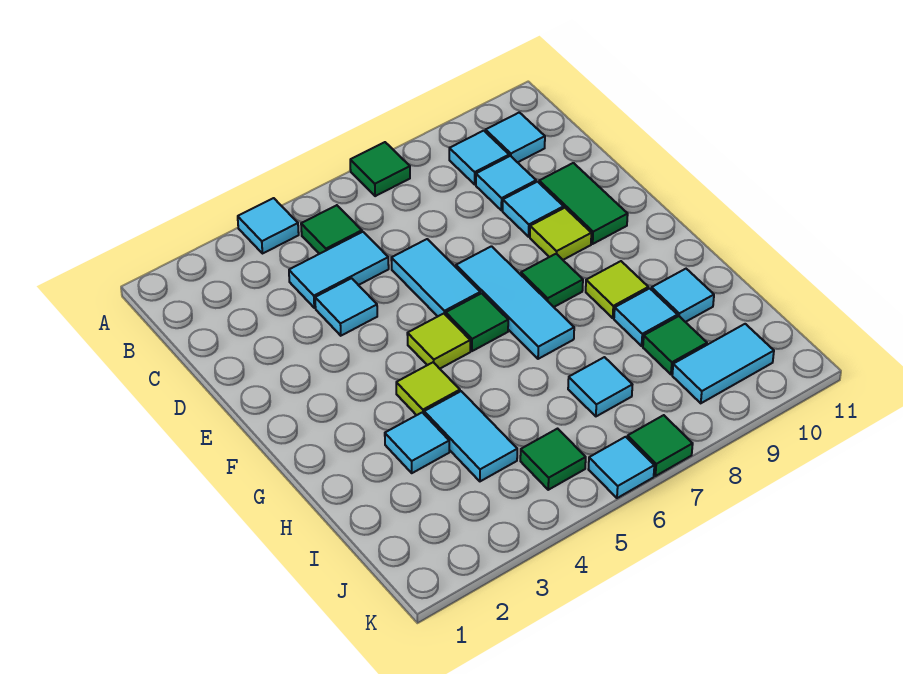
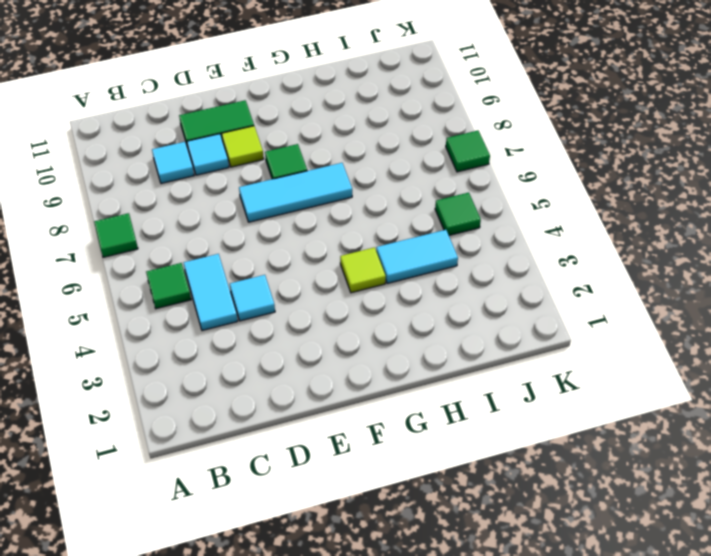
none -> cyan tile A4 level 1
none -> cyan tile B9 level 1
none -> cyan tile B10 level 1

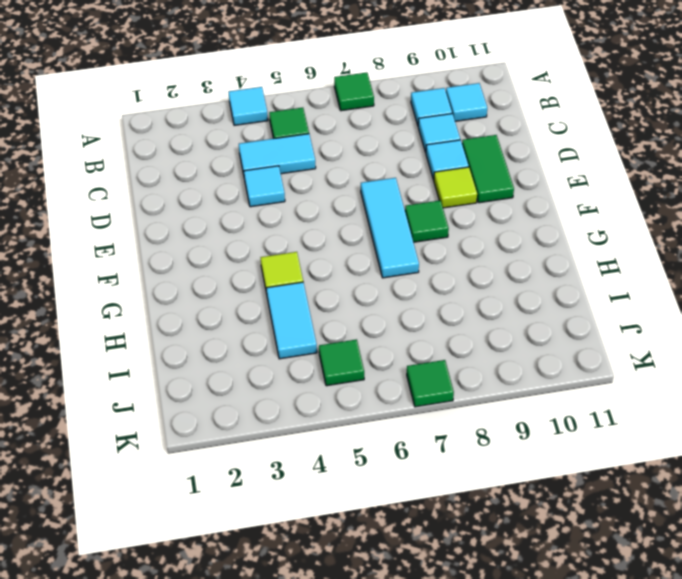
none -> cyan tile D6:E6 level 1
none -> lime tile F5 level 1
none -> green tile F6 level 1

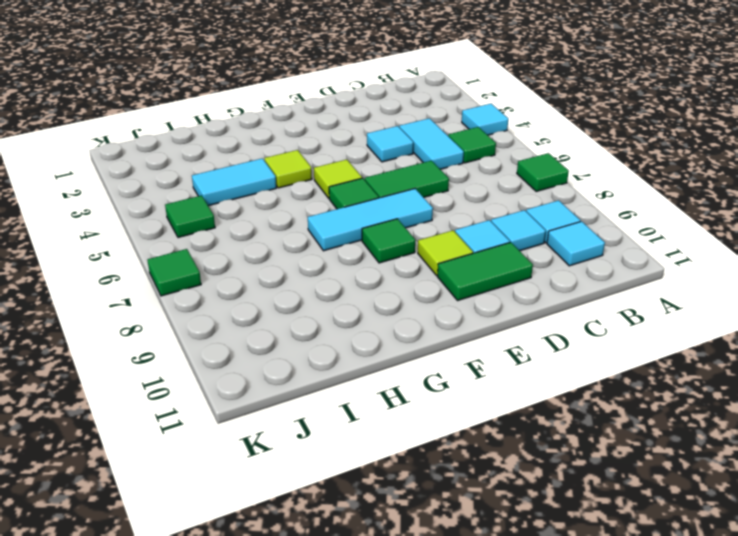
green tile D6:E6 level 1 -> cyan tile D6:E6 level 1
none -> lime tile G9 level 1
none -> cyan tile H3 level 1
none -> cyan tile H9 level 1

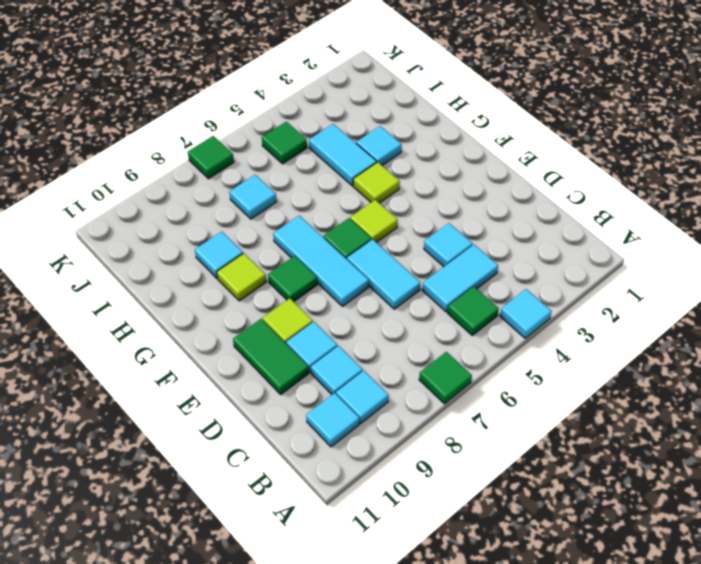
none -> cyan tile H10 level 1
none -> green tile I9 level 1
none -> cyan tile J9:J10 level 1

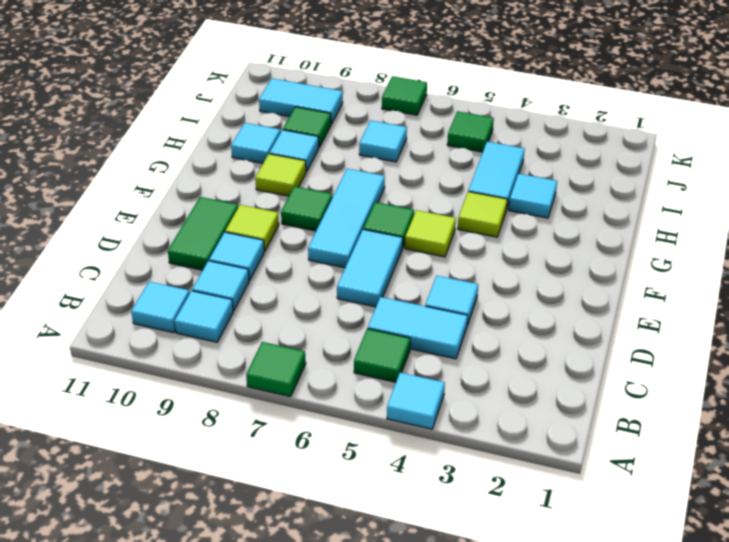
none -> cyan tile K6 level 1

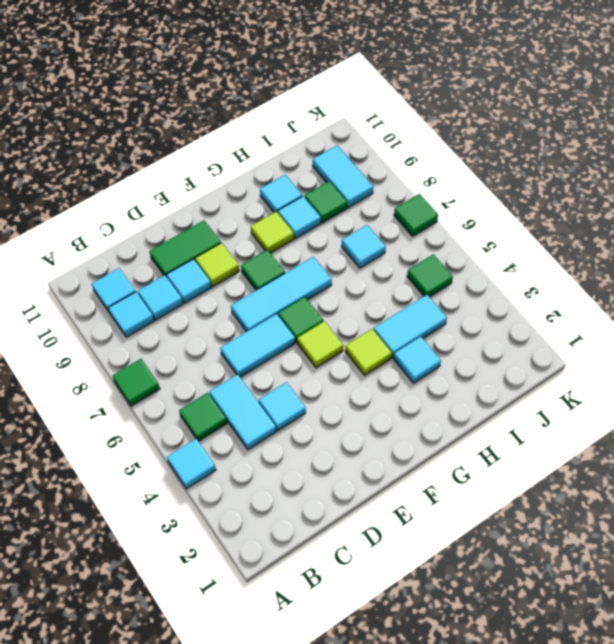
none -> cyan tile K6 level 1

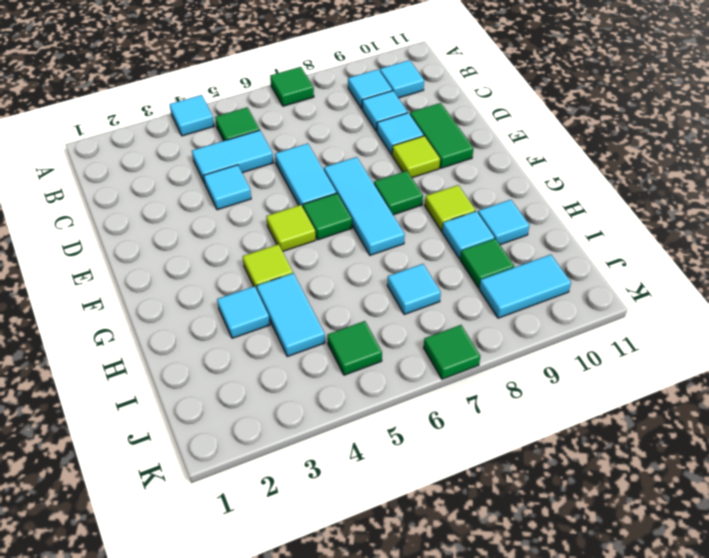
none -> cyan tile K6 level 1

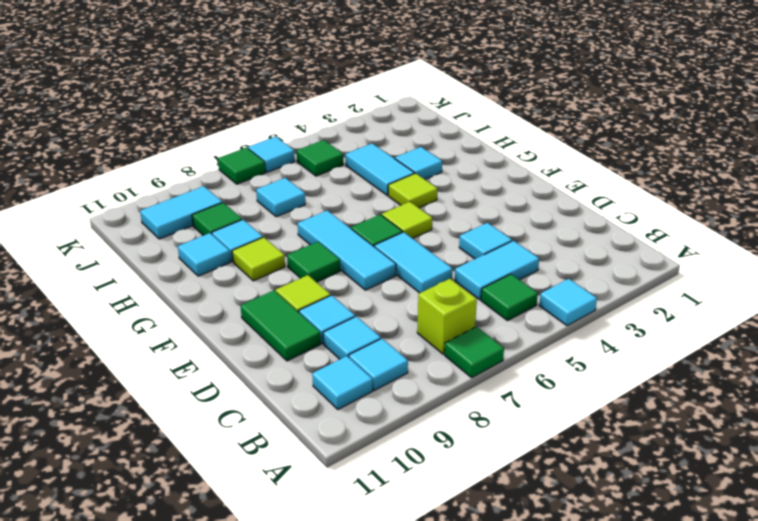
lime brick B7 level 1 -> none

